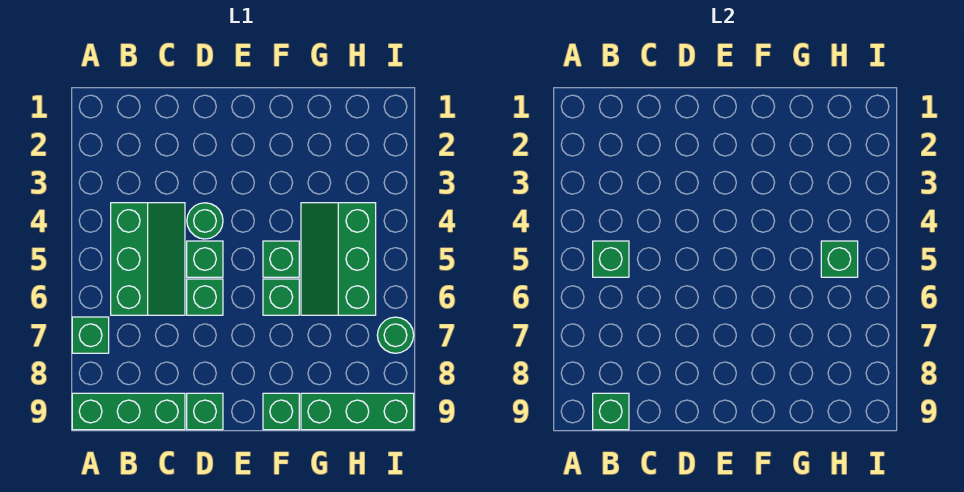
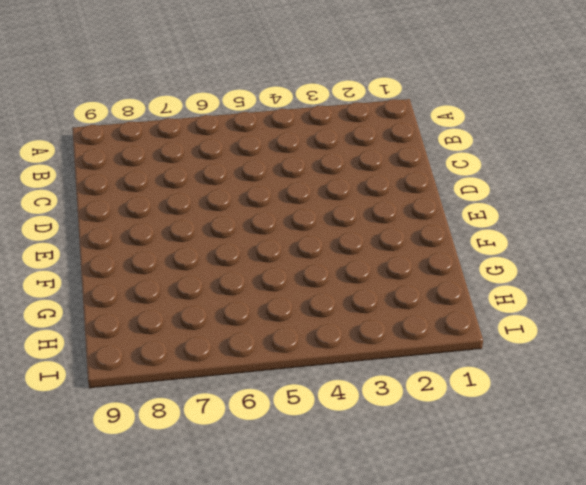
none -> green brick A7 level 1
none -> green brick A9:C9 level 1
none -> green slope B4:C6 level 1 top B

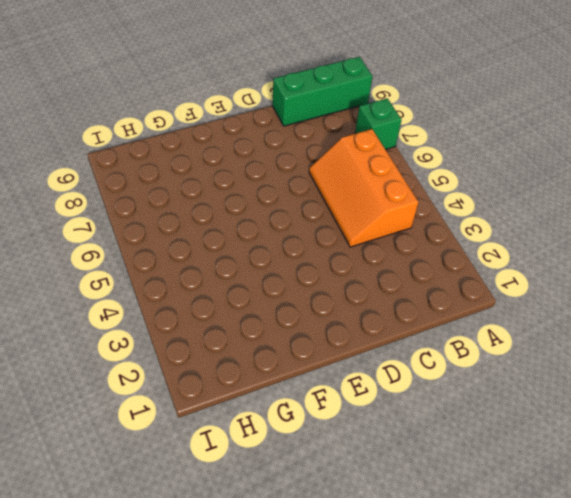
orange slope B4:C6 level 1 top B -> green slope B4:C6 level 1 top B
none -> green round brick D4 level 1
none -> green brick D5 level 1
none -> green brick D6 level 1

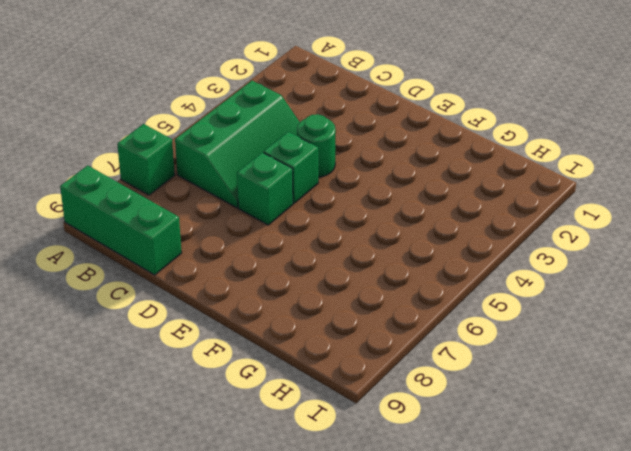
none -> green brick D9 level 1
none -> green brick F5 level 1
none -> green brick F6 level 1

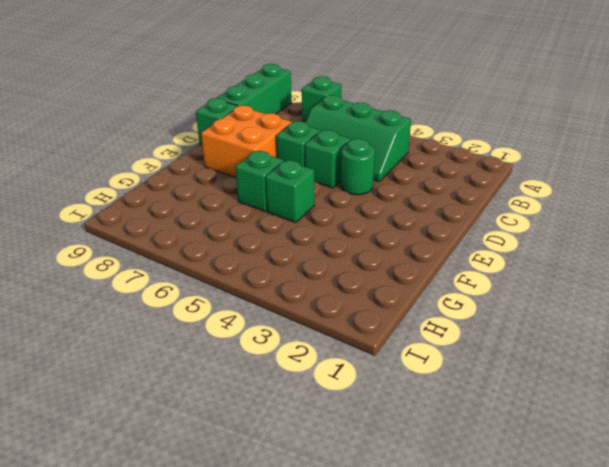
orange brick D7:E8 level 1 -> none
none -> green brick F9 level 1
none -> green slope G4:H6 level 1 top H
none -> green brick G9:I9 level 1

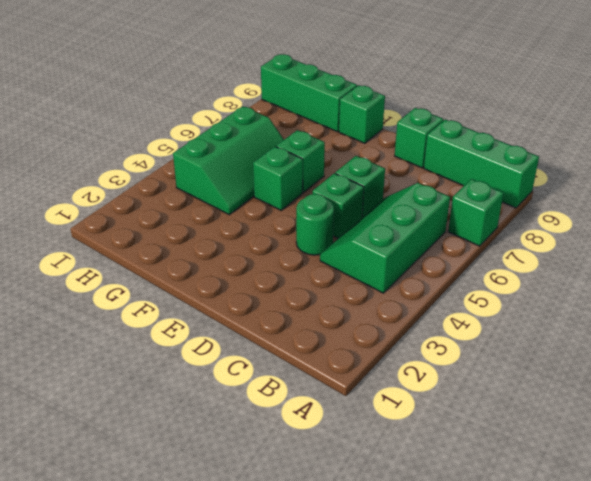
none -> green round brick I7 level 1
none -> green brick B5 level 2
none -> green brick B9 level 2

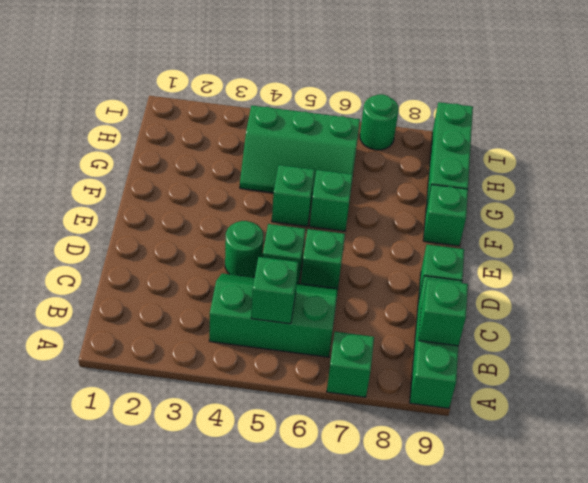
none -> green brick H5 level 2

